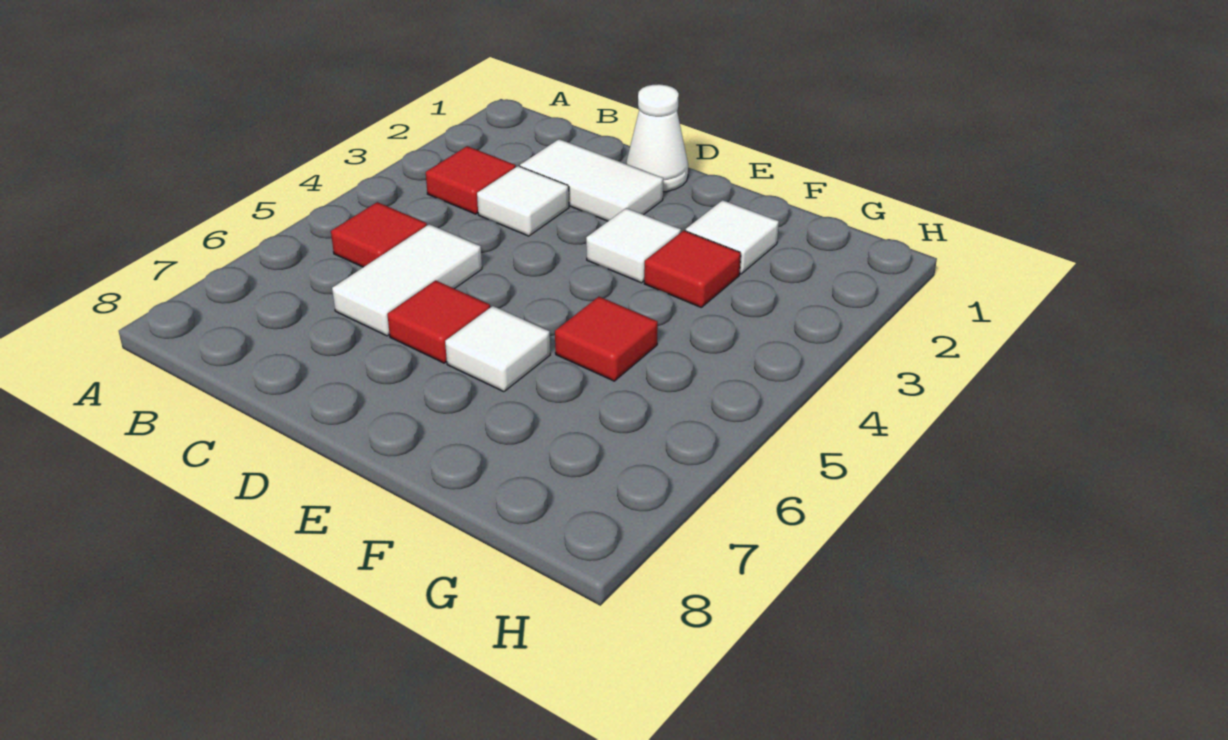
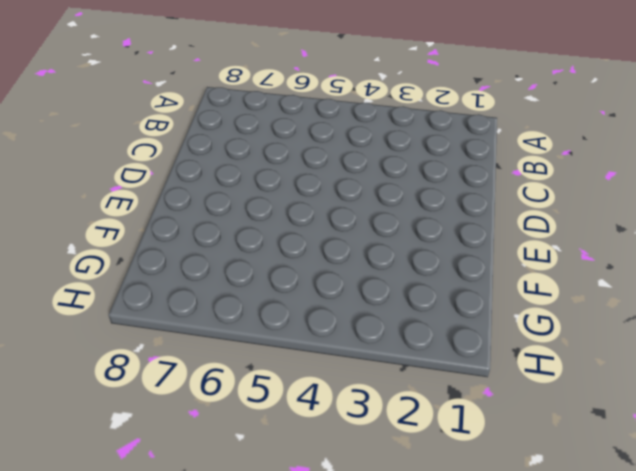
none -> red tile B3 level 1
none -> red tile B5 level 1
none -> white tile C2:D2 level 1

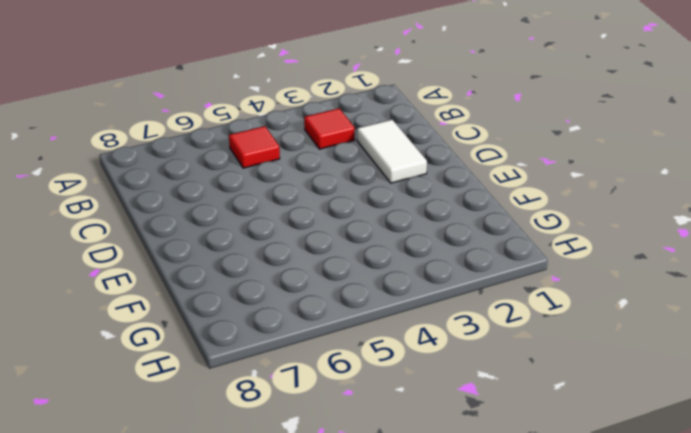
none -> white tile C3 level 1
none -> white tile C5:C6 level 1
none -> white cone D1 level 1

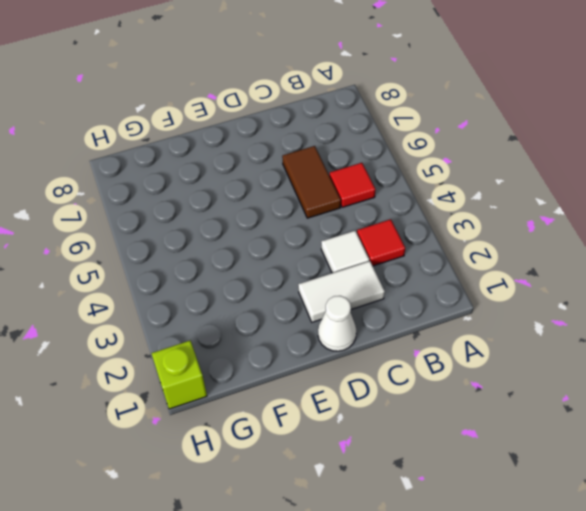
brown tile C5:C6 level 1 -> white tile C5:C6 level 1
lime brick H1 level 1 -> none
none -> red tile D6 level 1
none -> white tile E3 level 1
none -> white tile E6 level 1

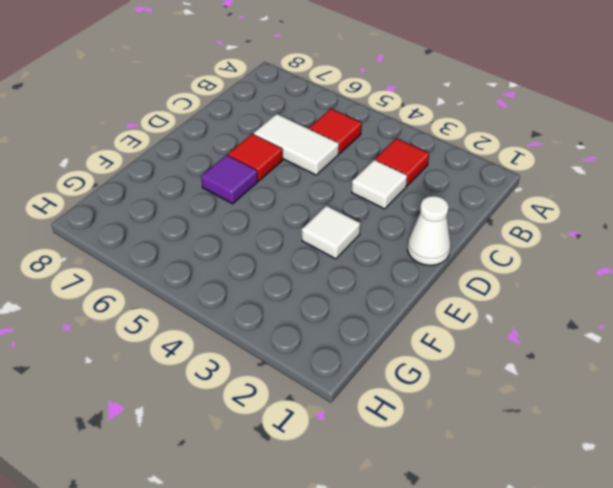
purple tile E6 level 1 -> white tile E6 level 1
none -> white tile C2:D2 level 1
none -> white tile F2 level 1
none -> red tile F3 level 1

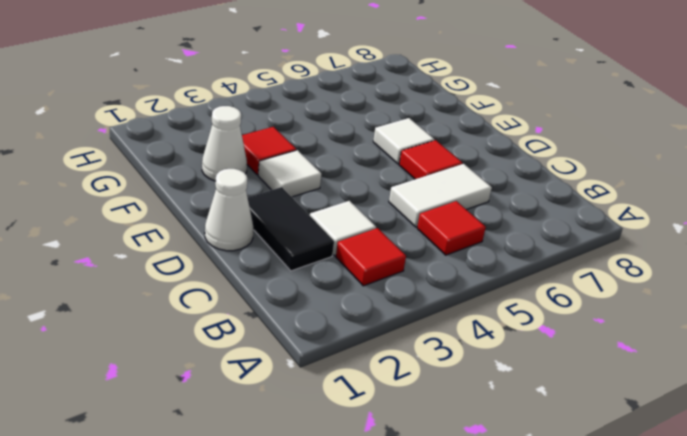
black tile C2:D2 level 1 -> white tile C2:D2 level 1
white cone F2 level 1 -> white tile F2 level 1
none -> red tile F5 level 1

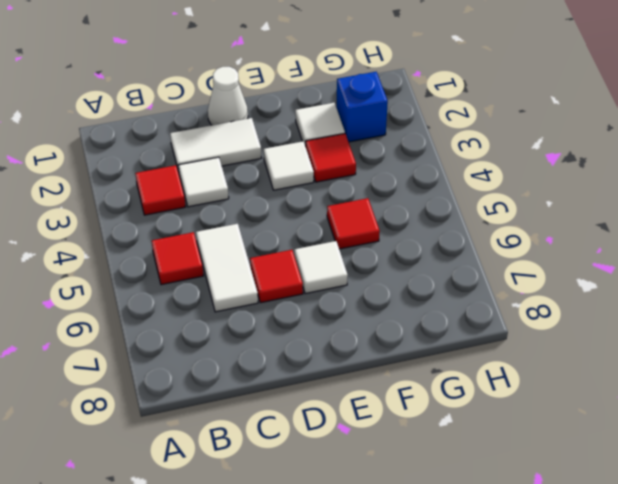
blue brick G2 level 1 -> none

